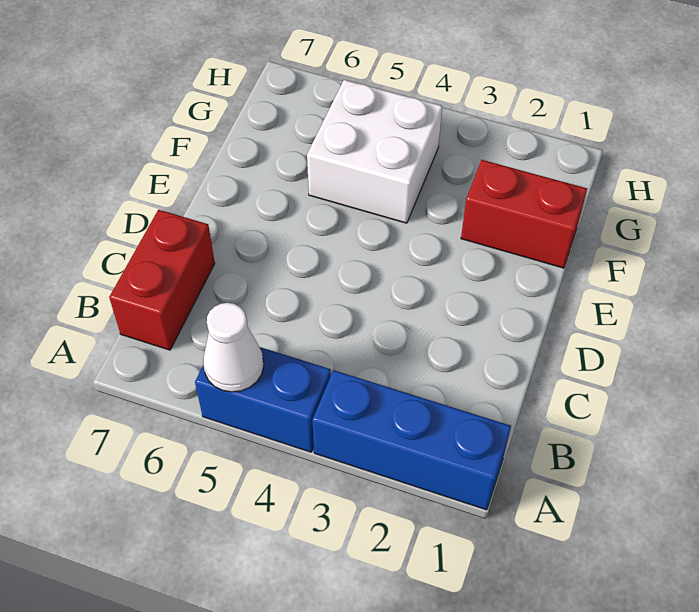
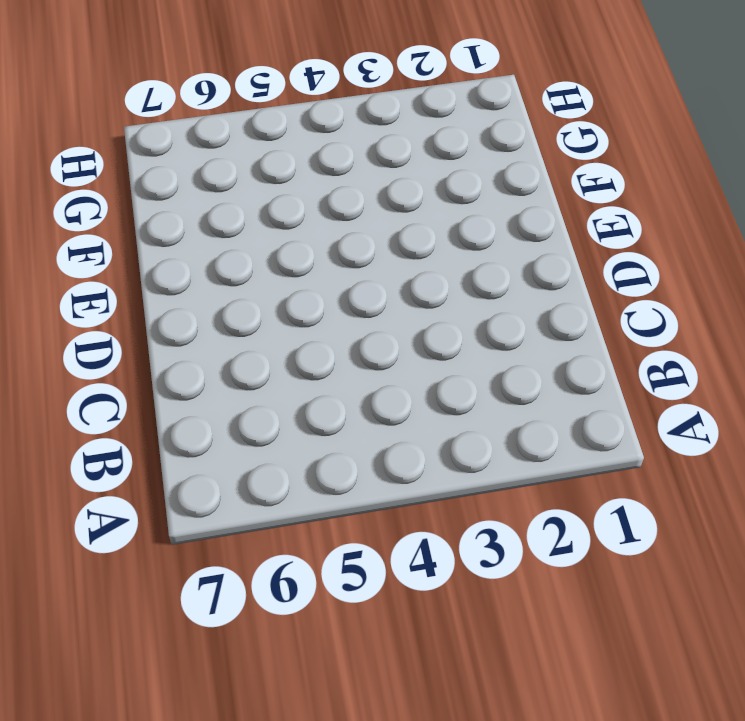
none -> blue brick A1:A3 level 1
none -> blue brick A4:A5 level 1

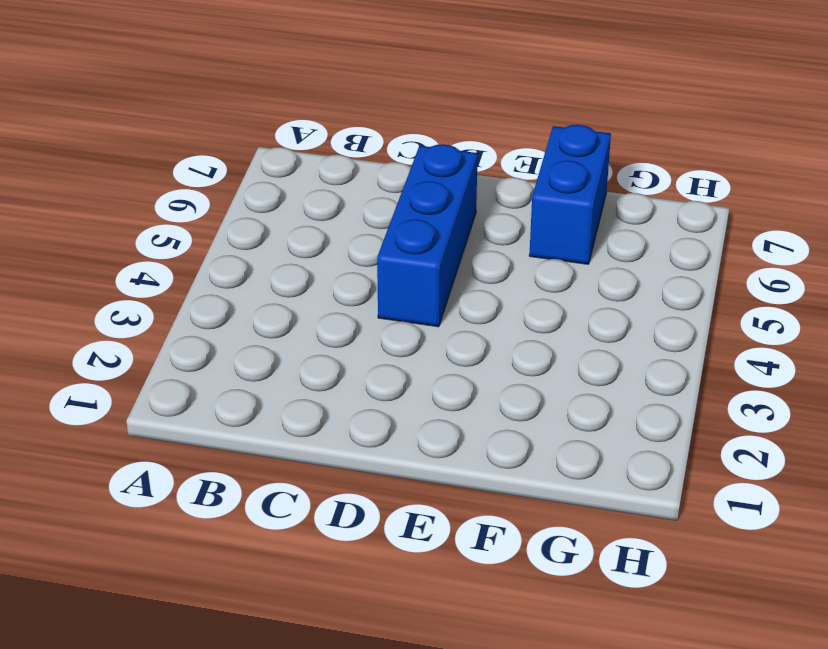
blue brick D4:D6 level 1 -> blue brick A1:A3 level 1
blue brick F6:F7 level 1 -> blue brick A4:A5 level 1
none -> red brick B7:C7 level 1
none -> red brick F1:F2 level 1

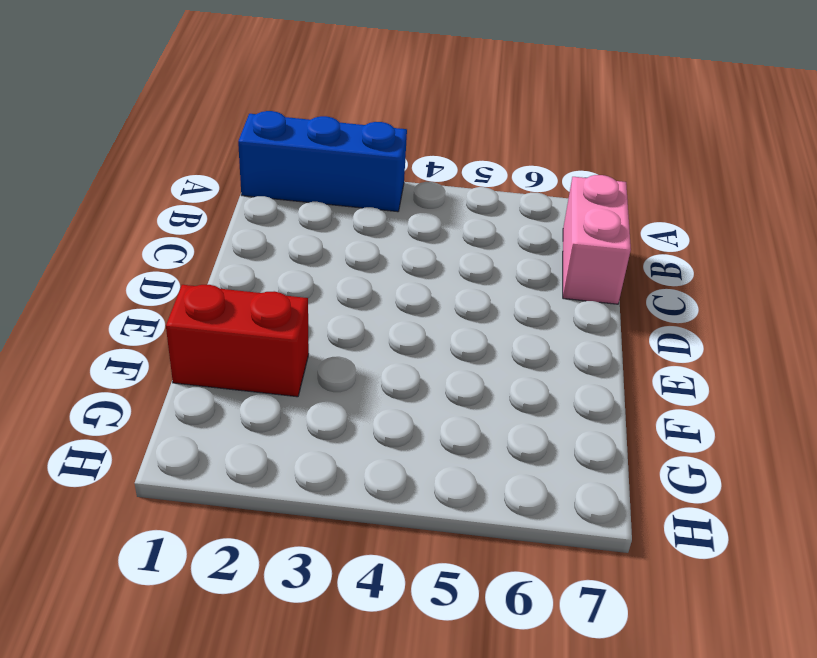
pink brick B7:C7 level 1 -> red brick B7:C7 level 1
none -> blue brick A4:A5 level 1
none -> white brick F4:G5 level 1

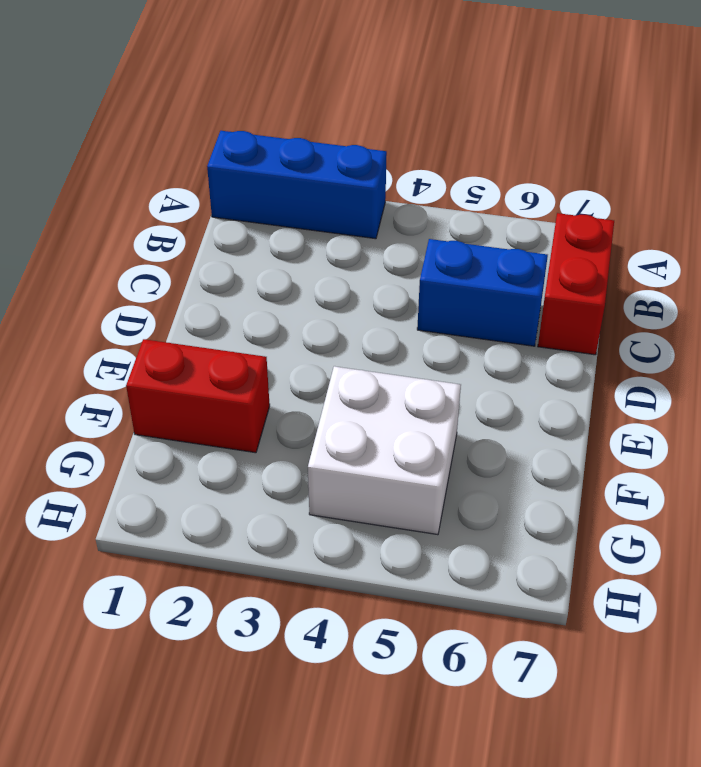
blue brick C5:C6 level 1 -> blue brick A4:A5 level 1
none -> white cone A5 level 2

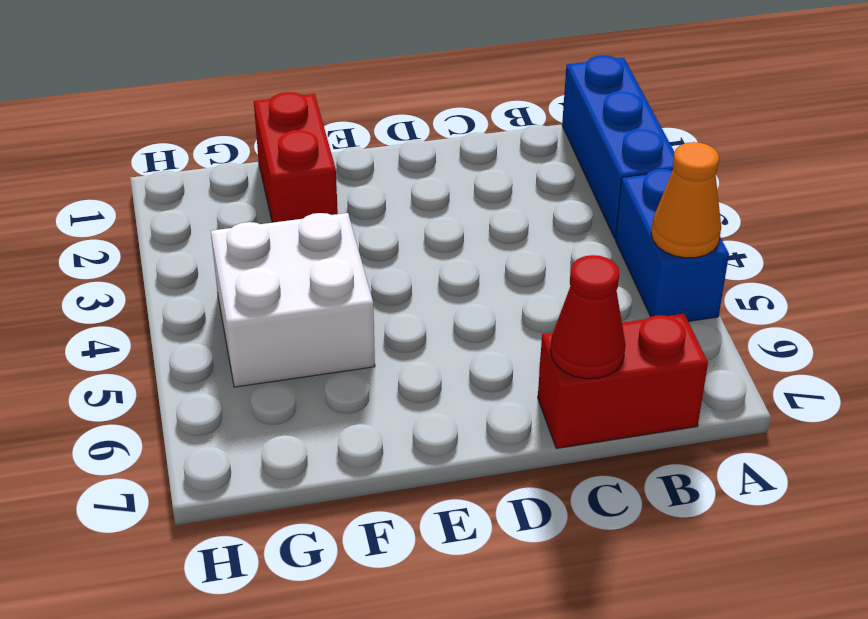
orange cone A5 level 2 -> white cone A5 level 2
red cone C7 level 2 -> none

